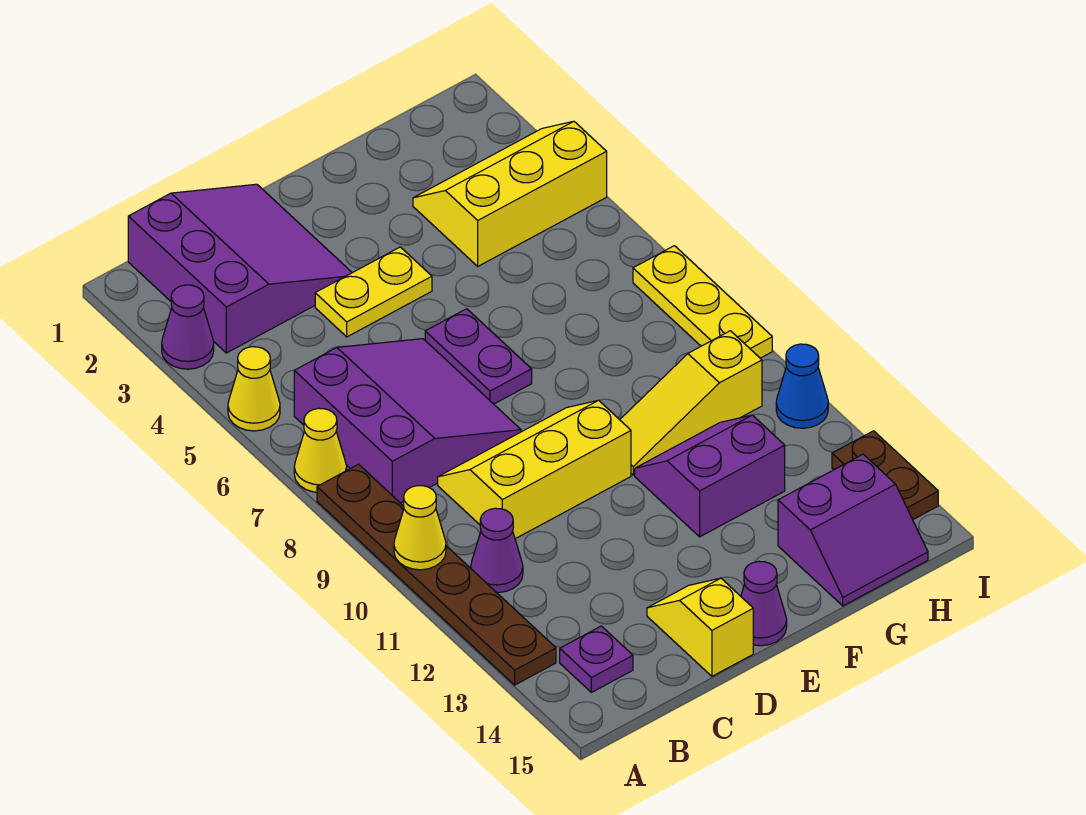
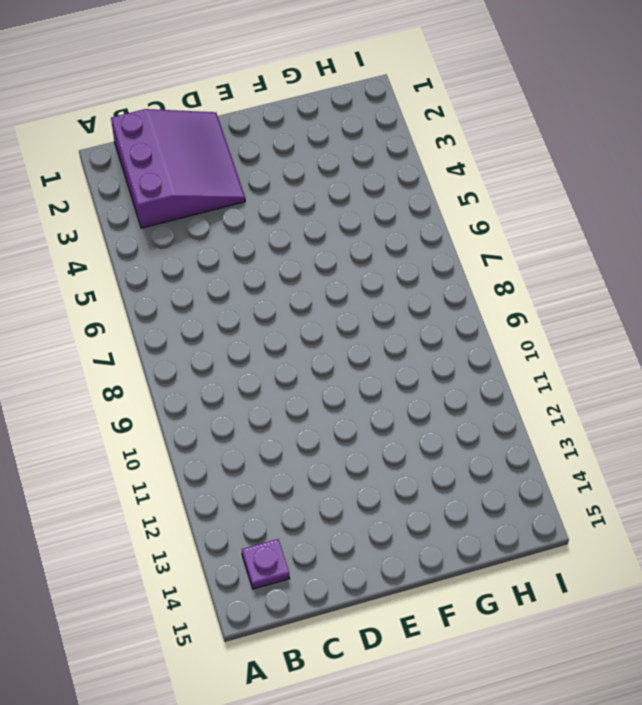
none -> purple cone A3 level 1
none -> yellow cone A5 level 1
none -> yellow cone A7 level 1

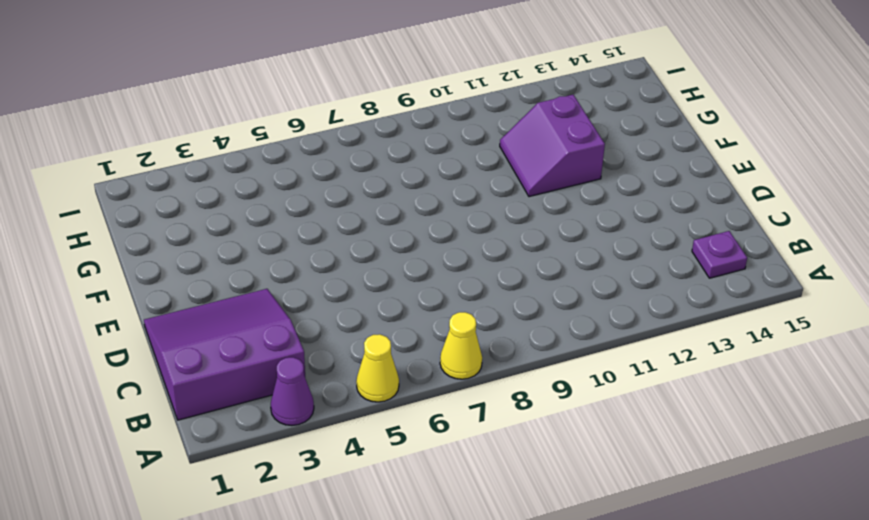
none -> brown plate A8:A13 level 1
none -> purple slope B6:D8 level 1 top B
none -> purple cone B11 level 1

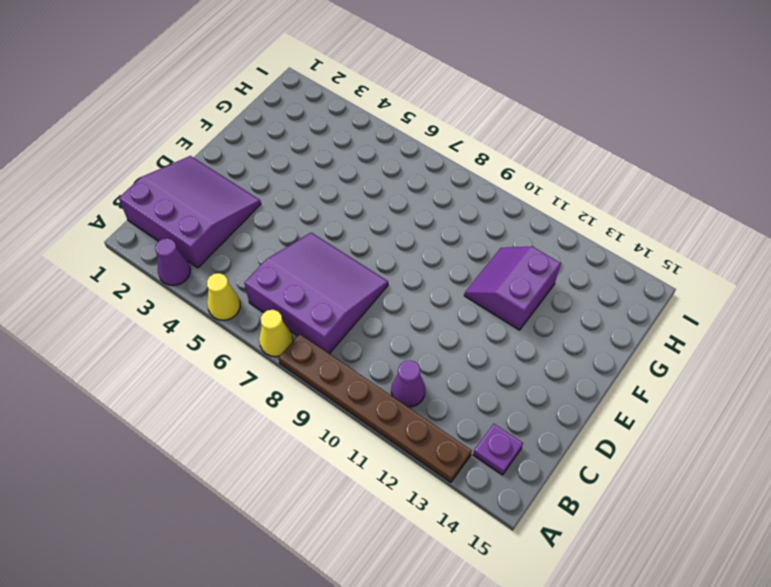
none -> yellow slope C9:E10 level 1 top 10
none -> yellow plate D4:E4 level 1
none -> yellow slope D14:D15 level 1 top 15

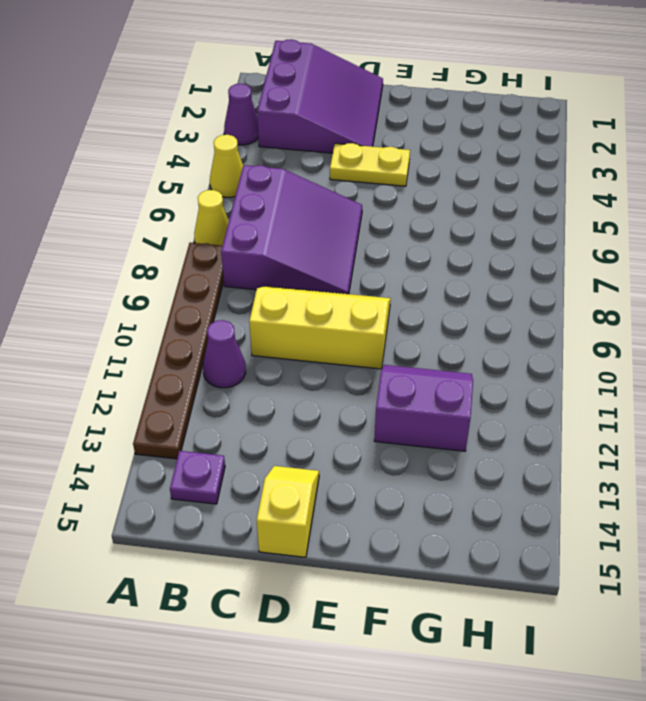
none -> purple plate E6:E7 level 1
none -> purple cone E15 level 1
none -> yellow slope F10:H10 level 1 top H

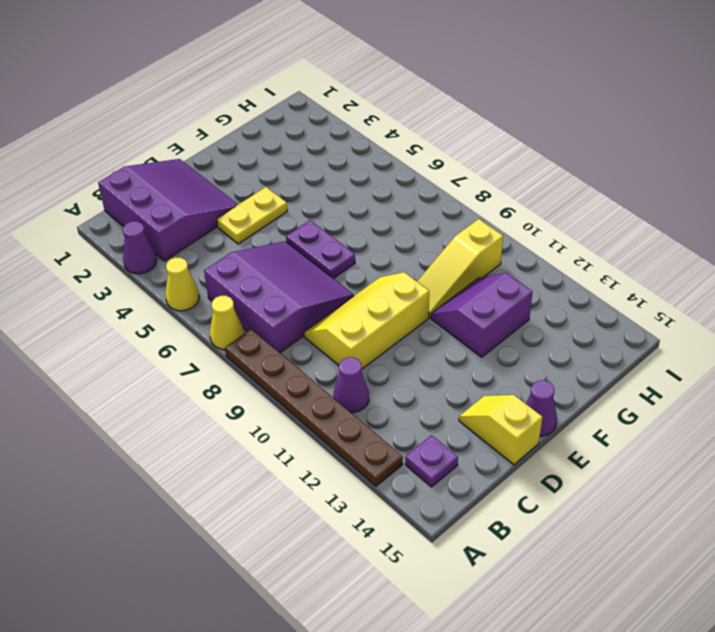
none -> yellow slope G3:I4 level 1 top 4
none -> purple slope G14:H15 level 1 top 14
none -> yellow plate I7:I9 level 1

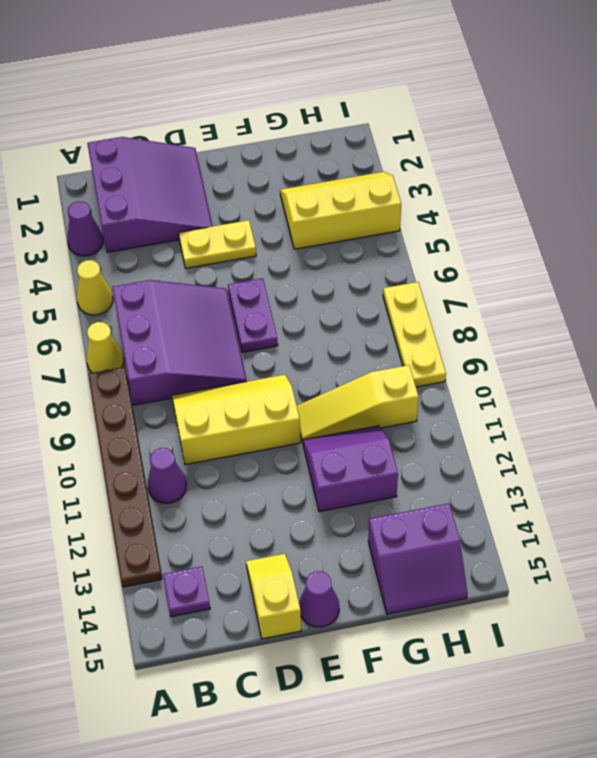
none -> blue cone I11 level 1
none -> brown plate I13:I14 level 1
none -> yellow cone A10 level 2

